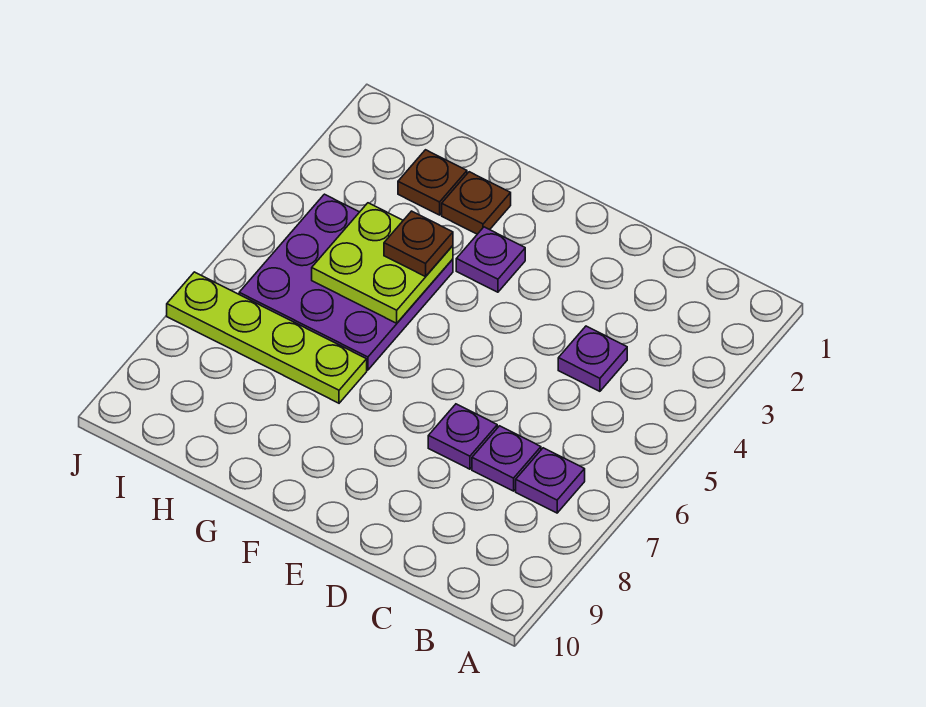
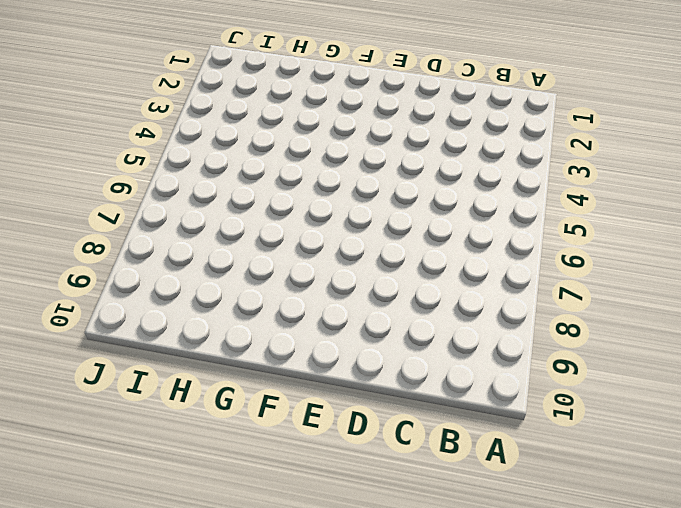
none -> purple plate B7 level 1
none -> purple plate C4 level 1

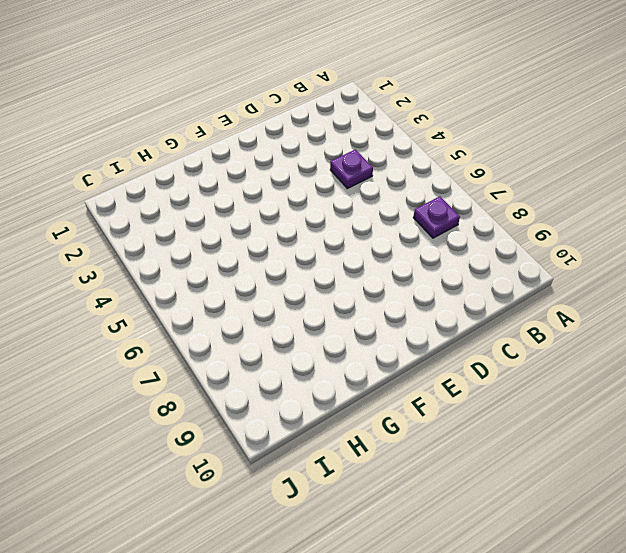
none -> purple plate C7 level 1
none -> purple plate D7 level 1

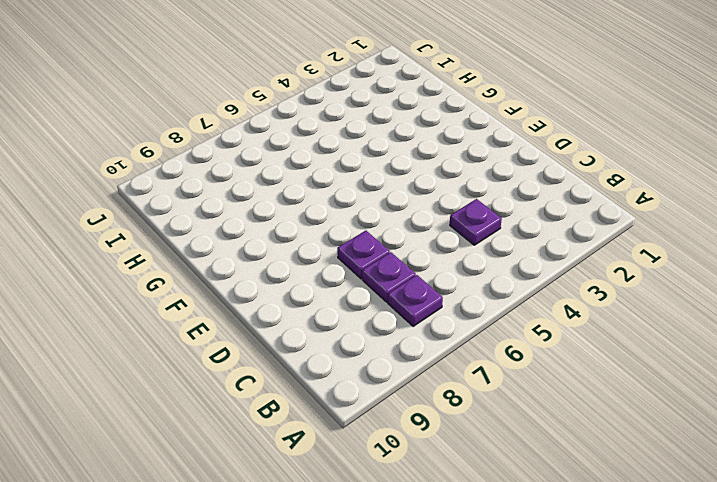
none -> purple plate F3 level 1
none -> brown plate G2 level 1

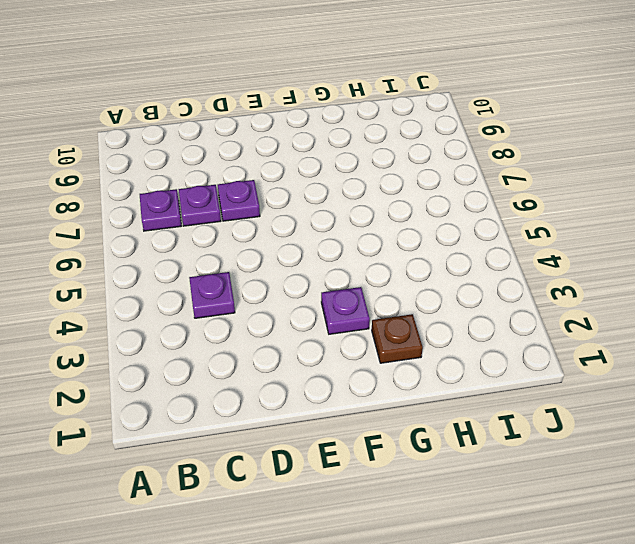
none -> purple plate G4:I6 level 1
none -> lime plate G7:J7 level 1

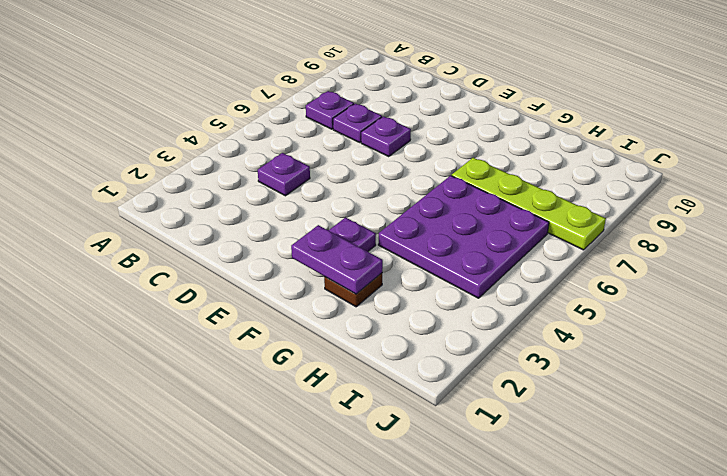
purple plate F2:G2 level 2 -> none
none -> brown plate H2 level 1
none -> lime plate G4:H5 level 2

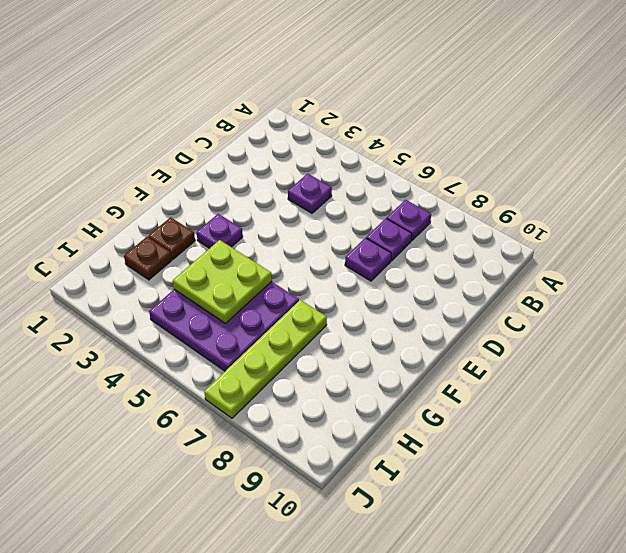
none -> brown plate G4 level 3

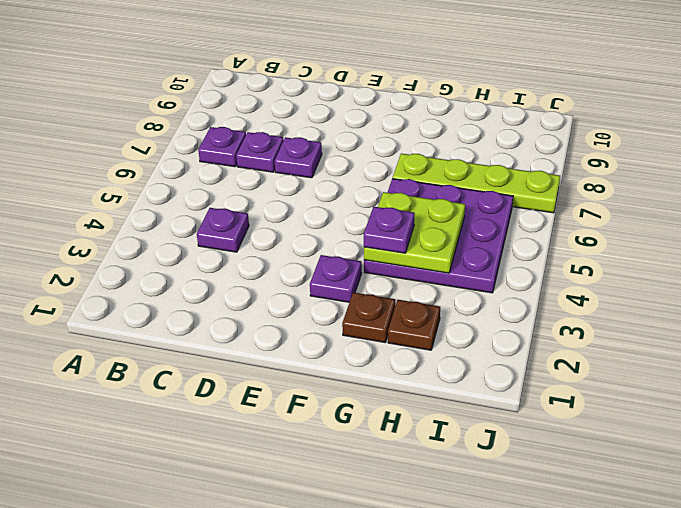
purple plate G4 level 3 -> brown plate G4 level 3

